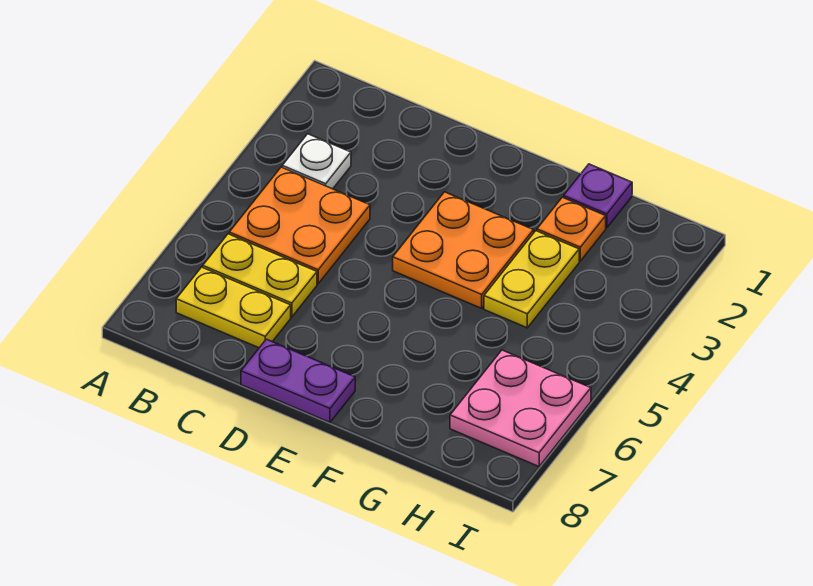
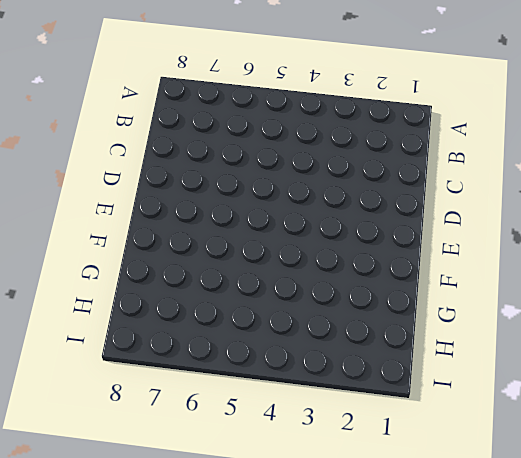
none -> white plate B3 level 1
none -> orange plate B4:C5 level 1

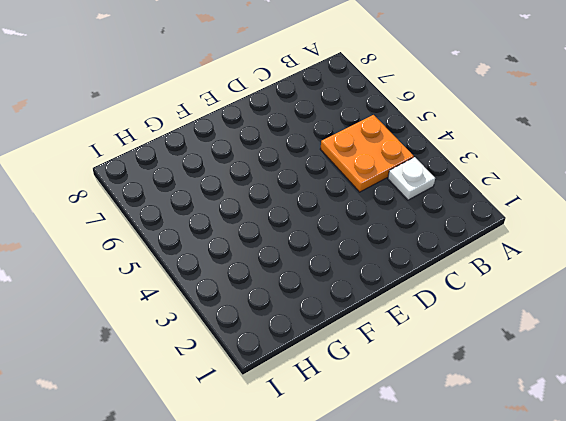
none -> yellow plate B6:C6 level 1
none -> yellow plate B7:C7 level 1

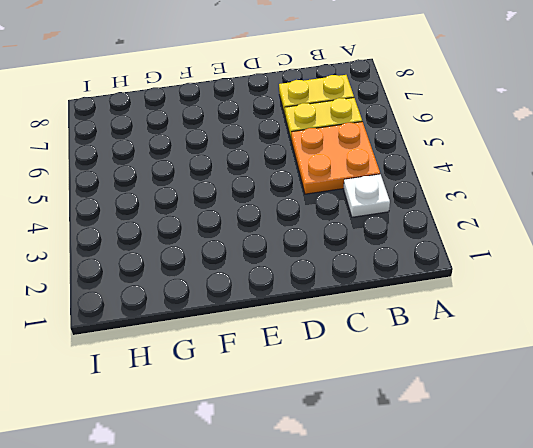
none -> purple plate D8:E8 level 1
none -> orange plate E3:F4 level 1

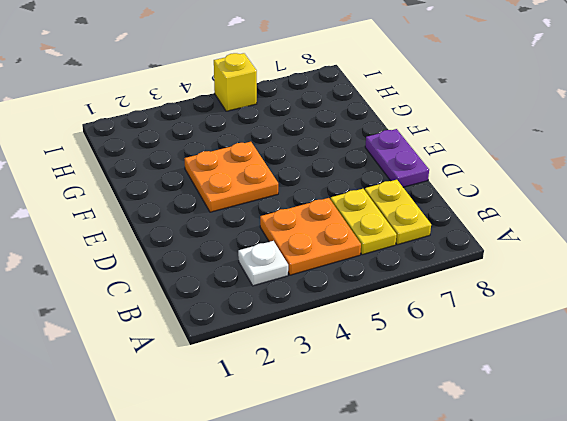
yellow brick I5 level 1 -> none
none -> purple plate G1 level 1
none -> orange plate G2 level 1

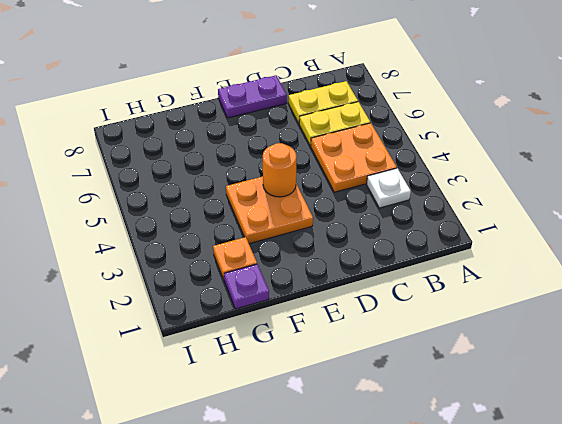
orange round brick E4 level 2 -> none
none -> yellow plate G3:G4 level 1
none -> pink plate H6:I7 level 1

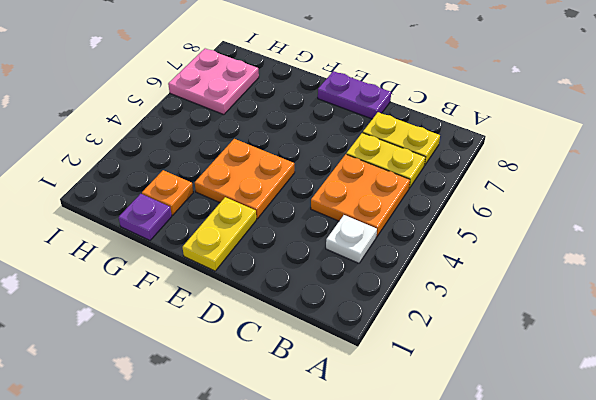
yellow plate E1:E2 level 1 -> yellow plate G3:G4 level 1

